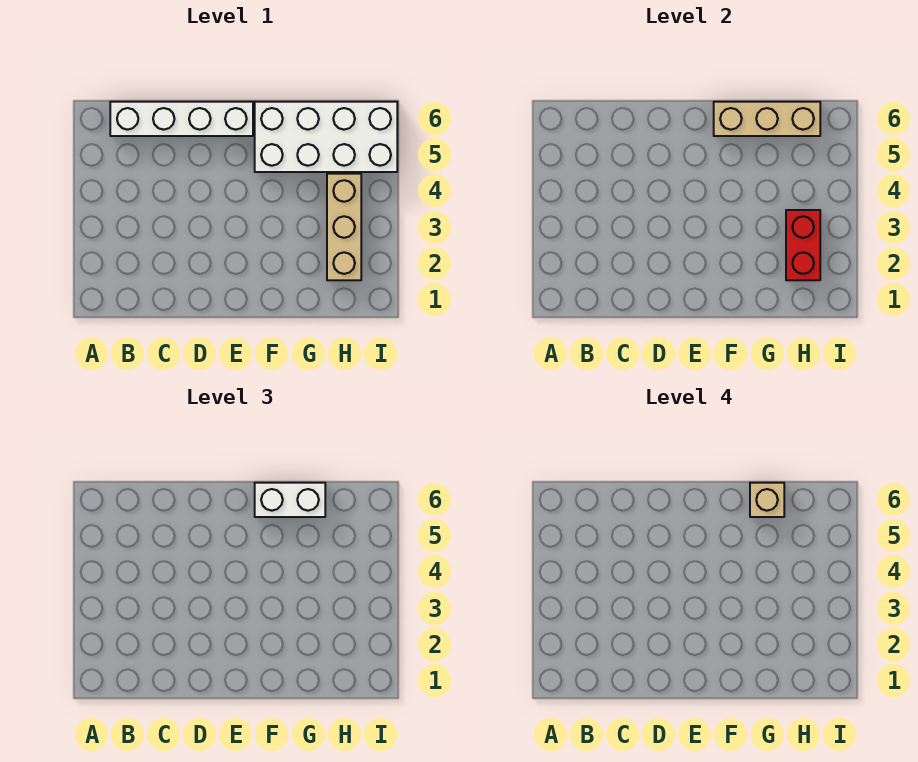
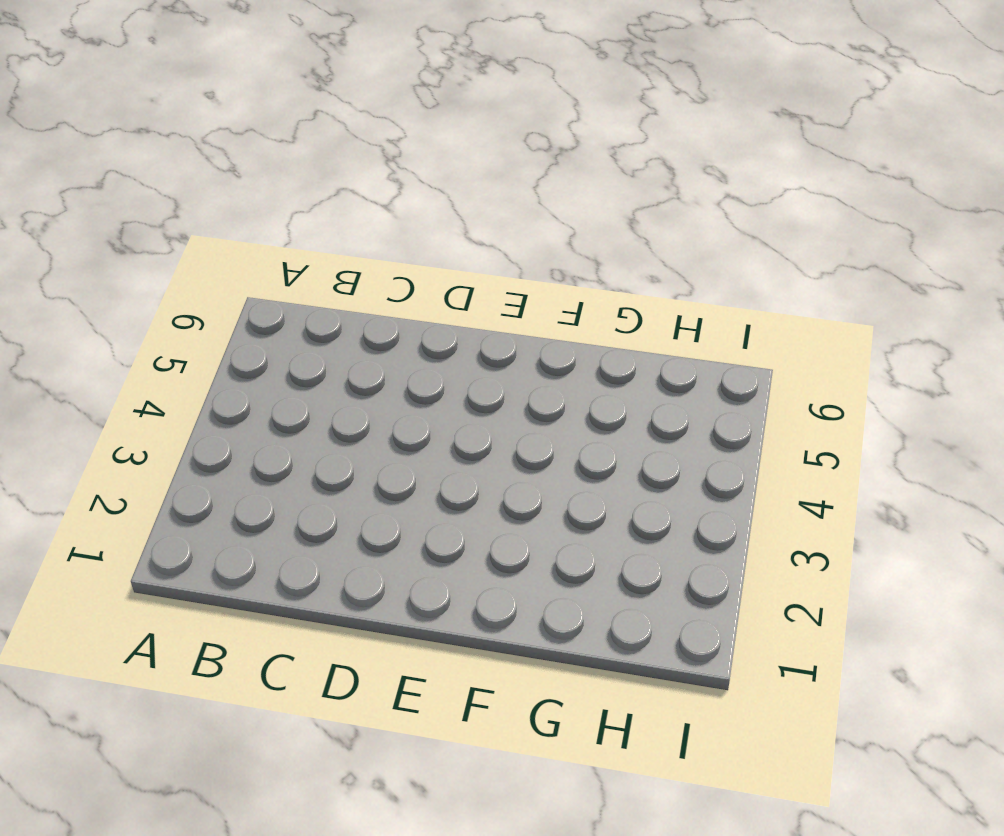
none -> white brick B6:E6 level 1
none -> white brick F5:I6 level 1

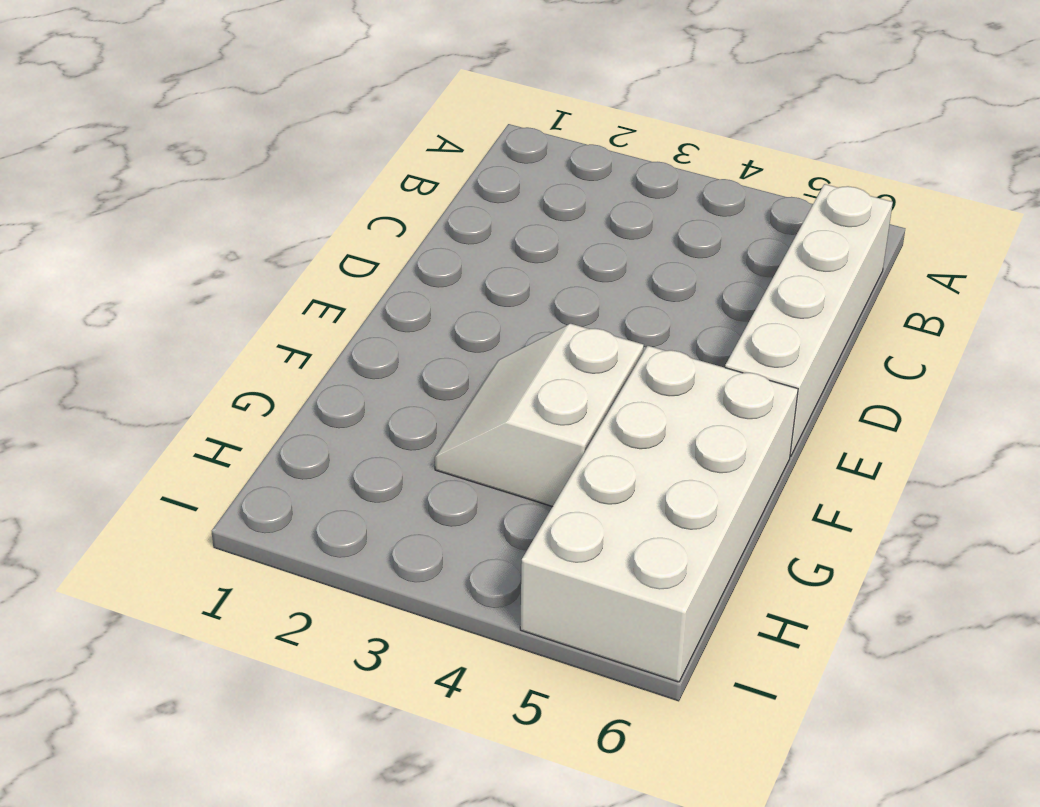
white slope F3:G4 level 1 top 4 -> none
none -> tan brick H2:H4 level 1
none -> tan brick F6:H6 level 2

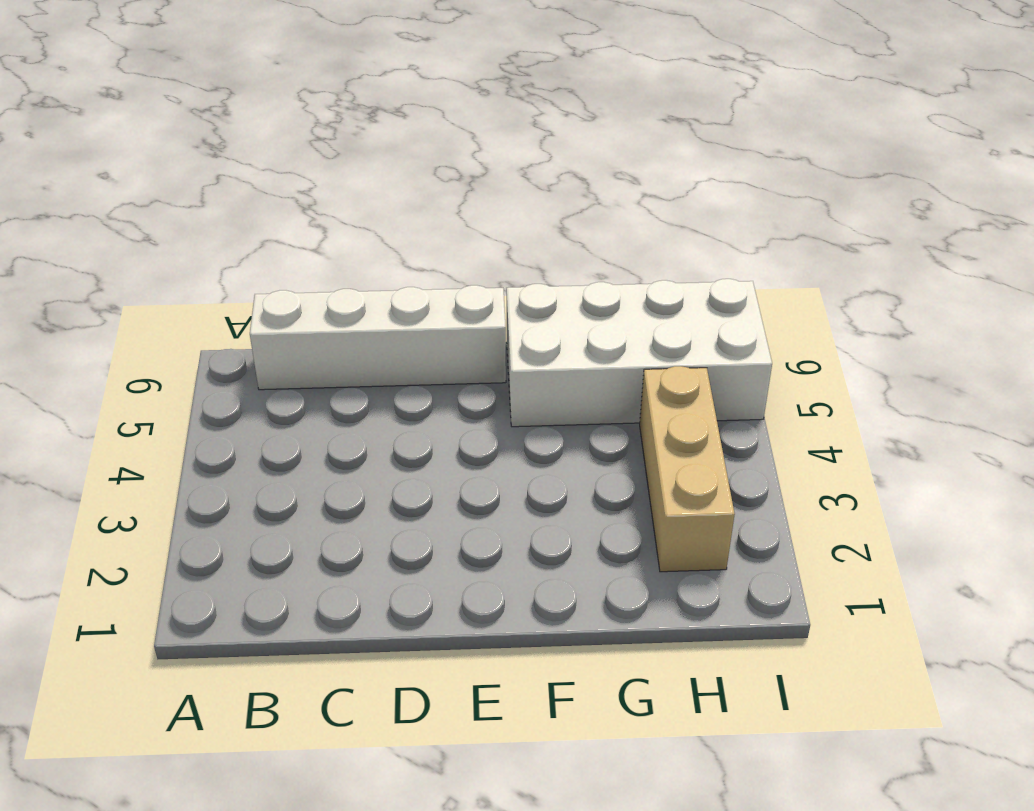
none -> tan brick F6:H6 level 2
none -> red brick H2:H3 level 2

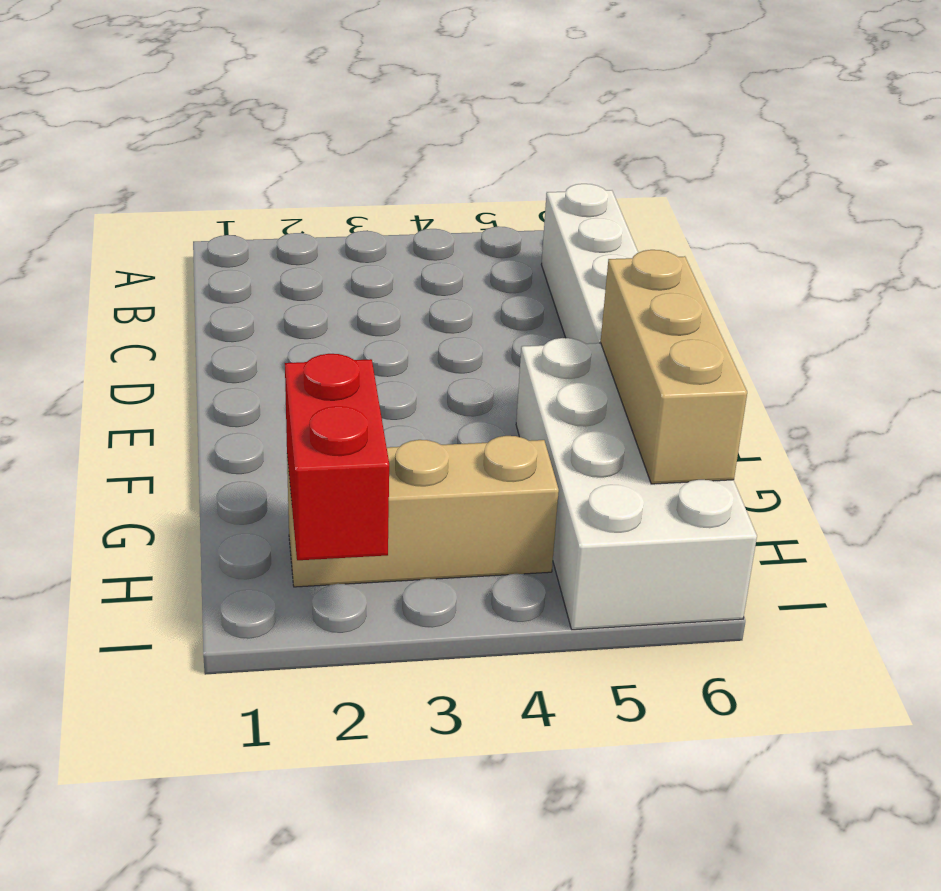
red brick H2:I2 level 2 -> red brick H2:H3 level 2
none -> white brick F6:G6 level 3
none -> tan brick G6 level 4

